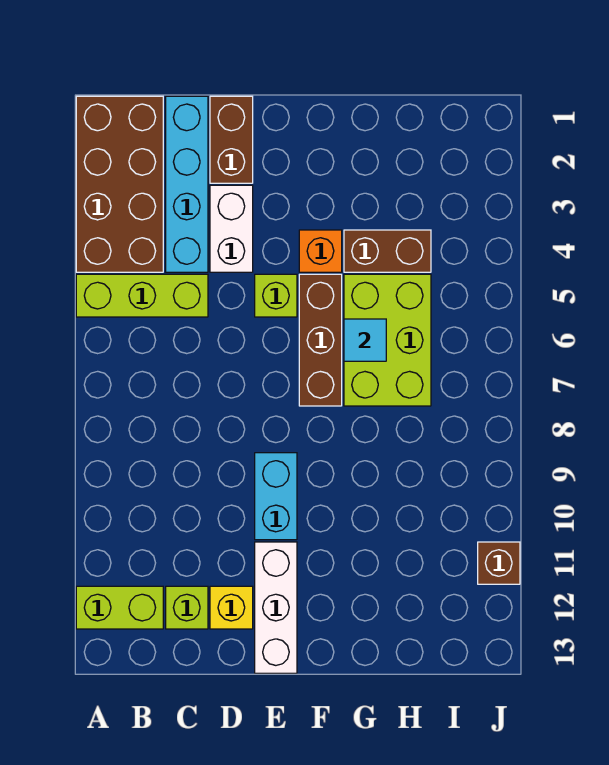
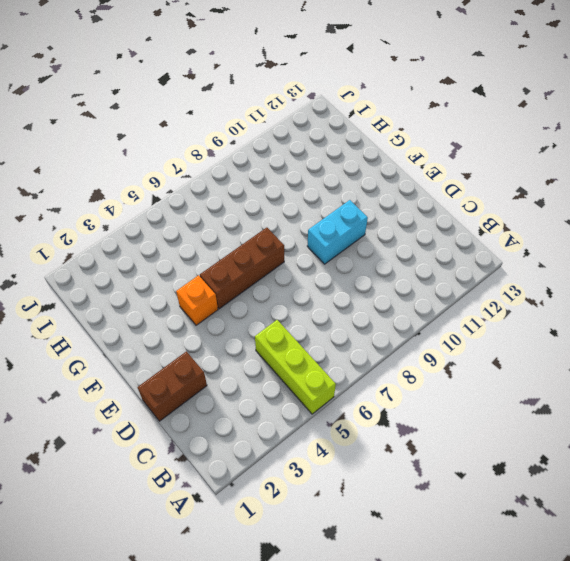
none -> brown brick A1:B4 level 1
none -> lime brick A12:B12 level 1
none -> cyan brick C1:C4 level 1

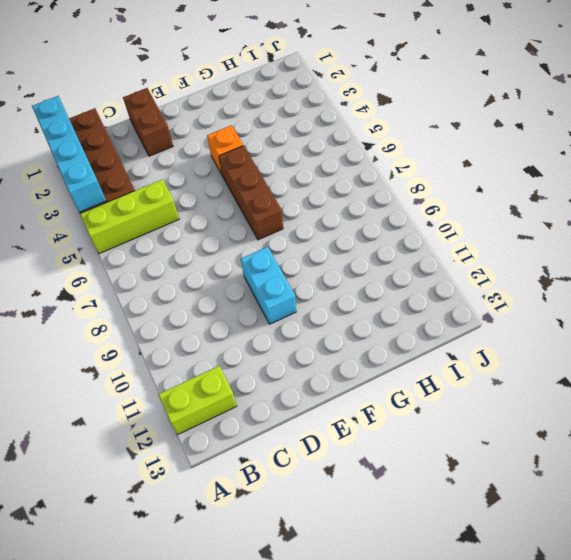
cyan brick A1:A4 level 2 -> cyan brick C1:C4 level 1
none -> lime brick C12 level 1
none -> white brick D3:D4 level 1
none -> yellow brick D12 level 1

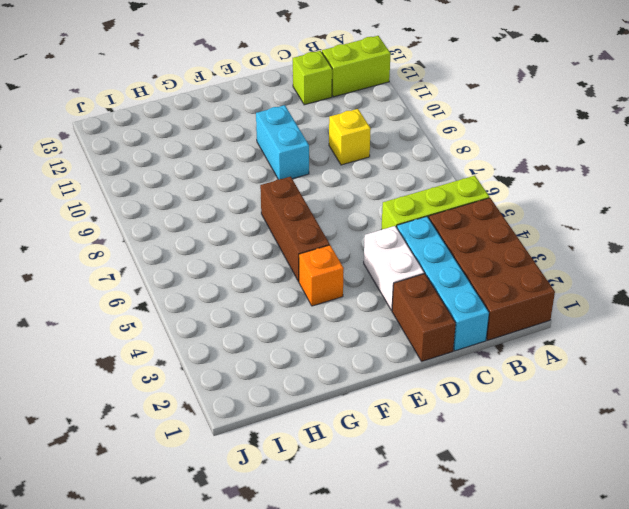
yellow brick C9 level 1 -> yellow brick D12 level 1
none -> lime brick E5 level 1
none -> white brick E11:E13 level 1
none -> brown brick G4:H4 level 1

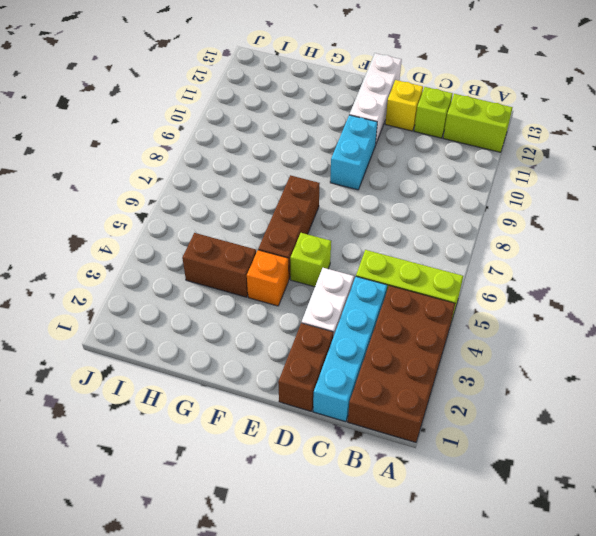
none -> lime brick G5:H7 level 1
none -> brown brick J11 level 1
none -> cyan tile G6 level 2

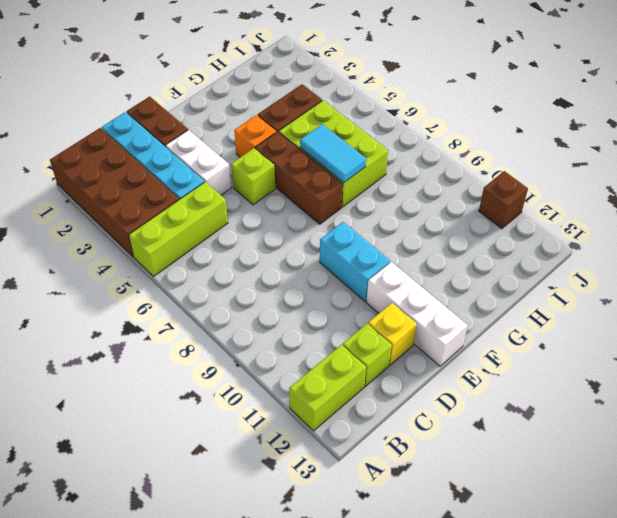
cyan tile G6:G7 level 2 -> cyan tile G6 level 2

